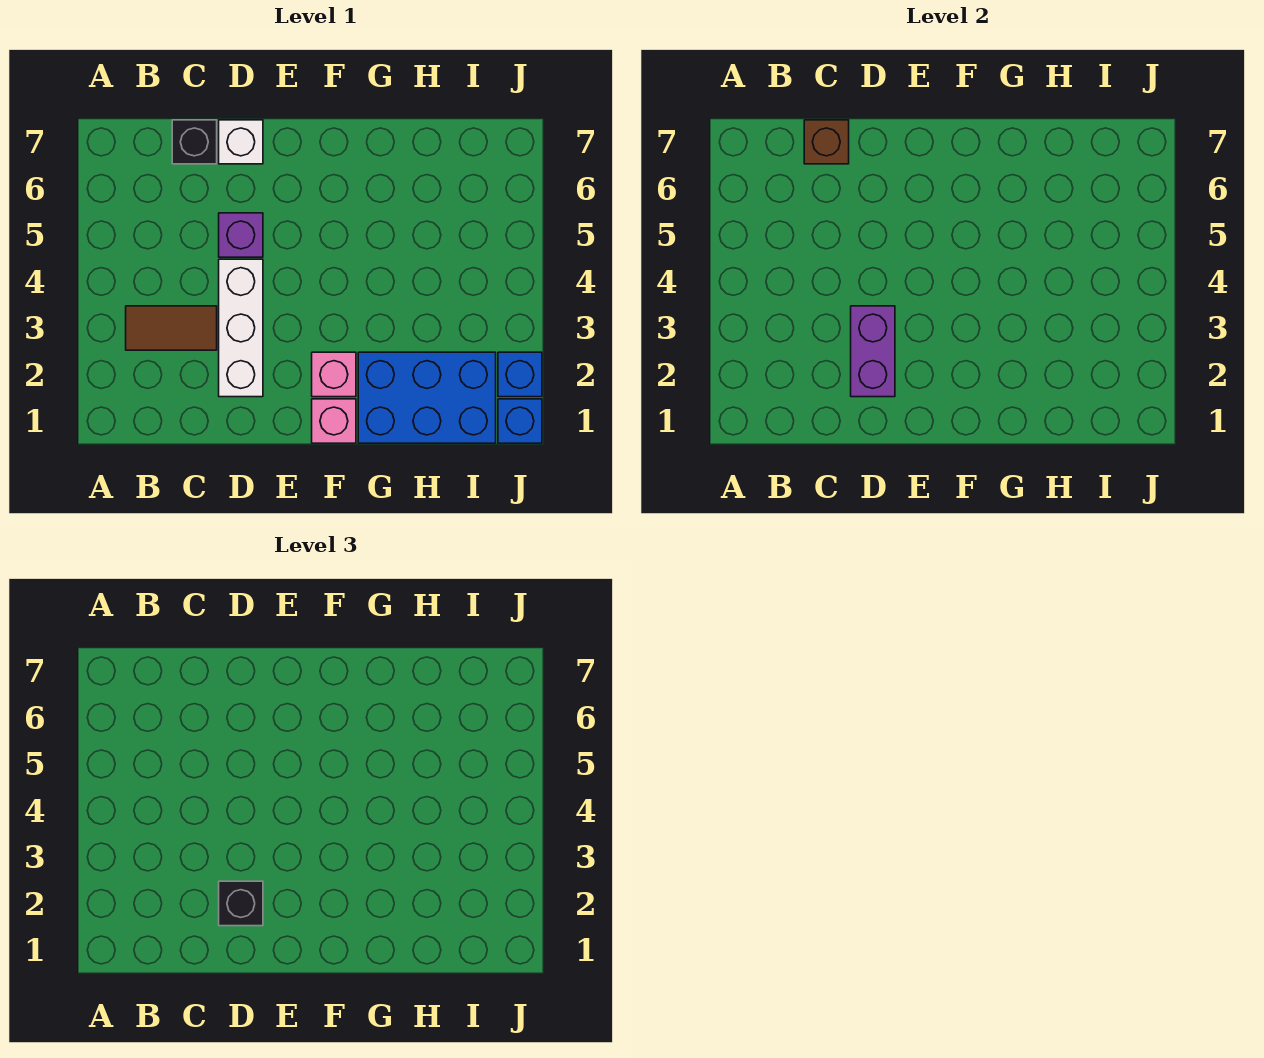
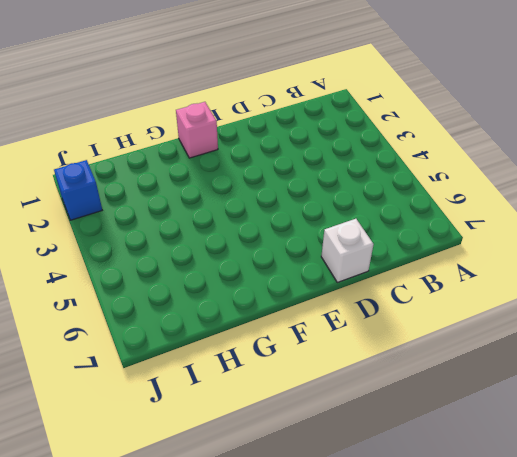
none -> brown tile B3:C3 level 1
none -> black brick C7 level 1
none -> white brick D2:D4 level 1

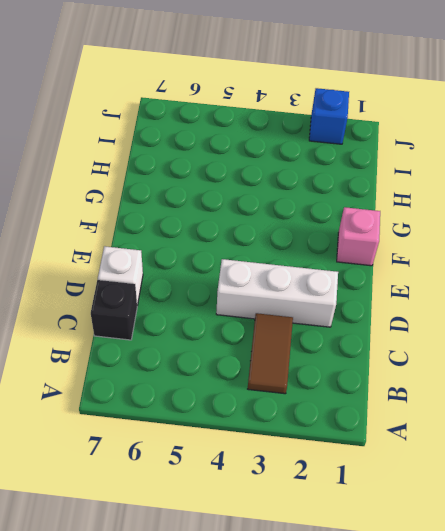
none -> purple brick D5 level 1
none -> pink brick F2 level 1
none -> blue brick G1:I2 level 1

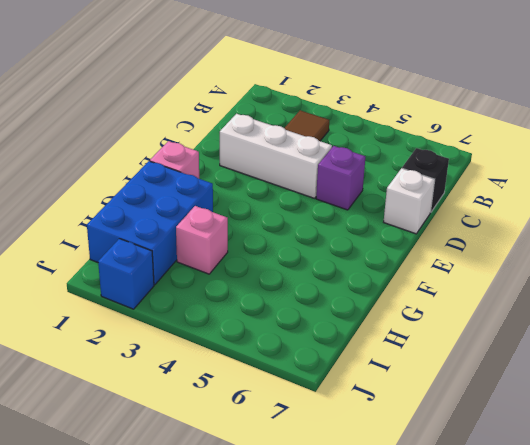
pink brick H3 level 1 -> pink brick F2 level 1
none -> blue brick J1 level 1
none -> brown brick C7 level 2
none -> purple brick D2:D3 level 2

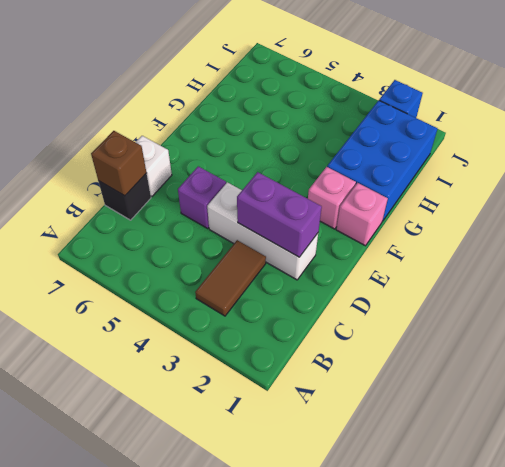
none -> blue brick J1 level 1
none -> black brick D2 level 3

